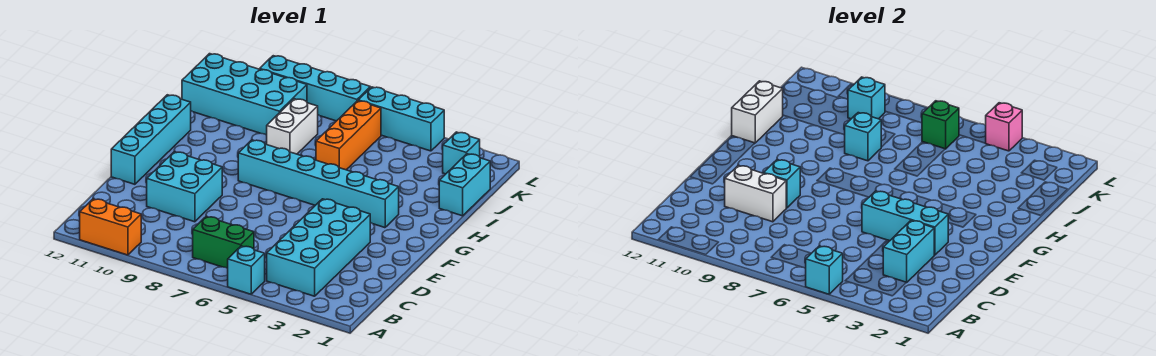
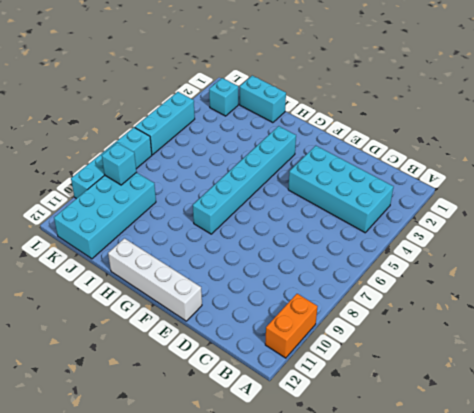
white brick E12:H12 level 1 -> cyan brick E12:H12 level 1
none -> cyan brick A5 level 1
none -> green brick B6:B7 level 1
none -> cyan brick D9:E10 level 1

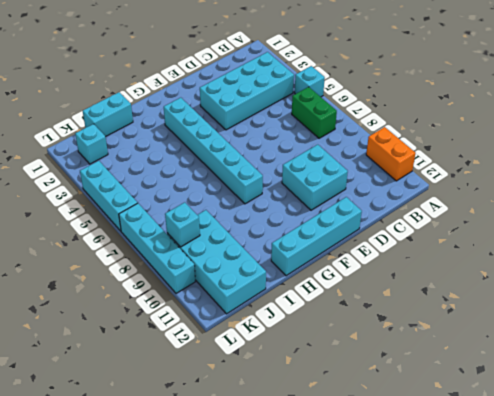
none -> orange brick I6:K6 level 1
none -> white brick I8:J8 level 1
none -> cyan brick A5 level 2

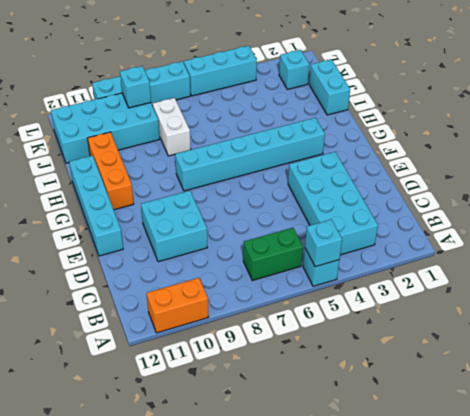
orange brick G11:I11 level 1 -> orange brick I6:K6 level 1
none -> cyan brick C3:D3 level 2
none -> white brick D9:D10 level 2
none -> cyan brick E3:E5 level 2

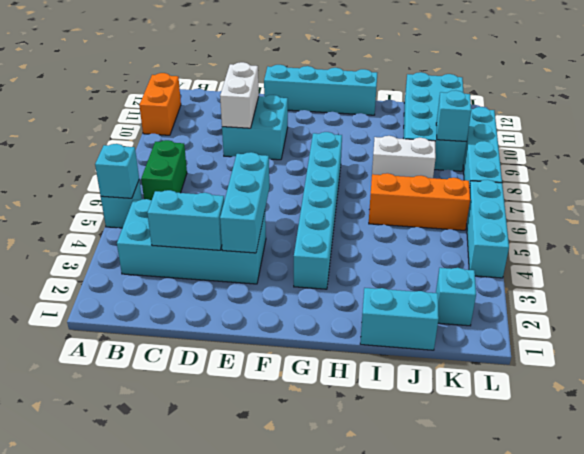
none -> cyan brick E9 level 2
none -> white brick H12:I12 level 2
none -> cyan brick I8 level 2

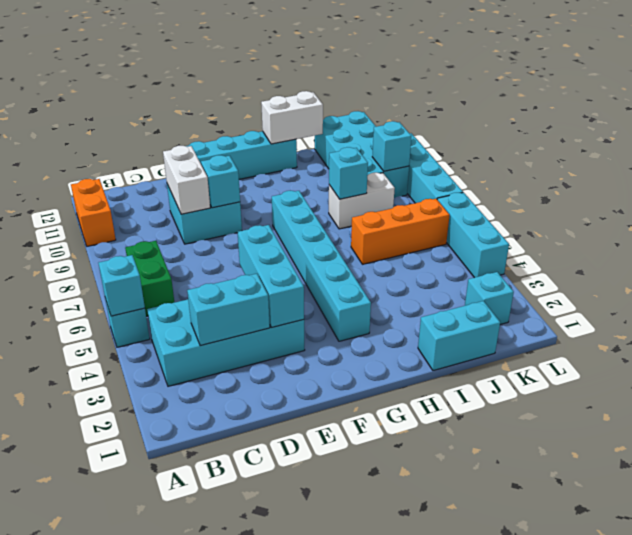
none -> green brick K6 level 2
none -> pink brick L4 level 2

